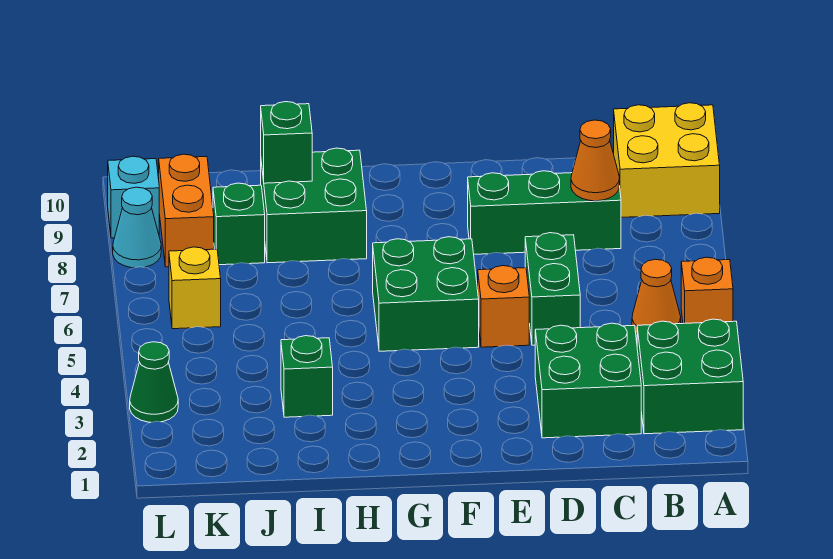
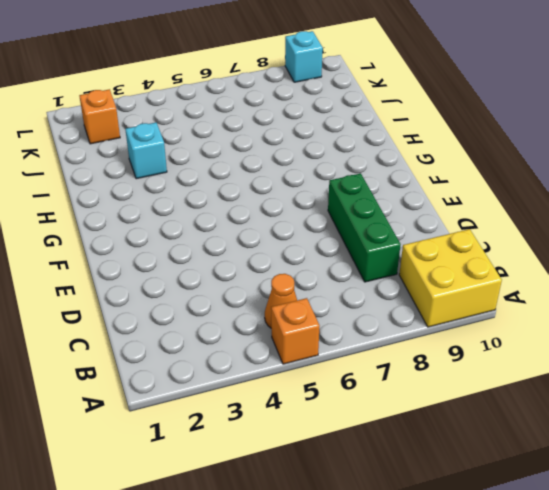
cyan brick I3 level 1 -> green brick I3 level 1
orange brick K2 level 1 -> orange brick E5 level 1
none -> green brick A2:B3 level 1
none -> green brick C2:D3 level 1
none -> green brick D5:D6 level 1

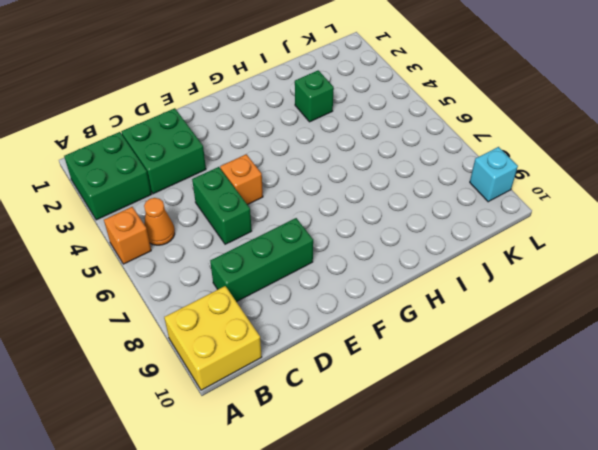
none -> green brick F5:G6 level 1
none -> green brick H8:I9 level 1
none -> green brick J8 level 1

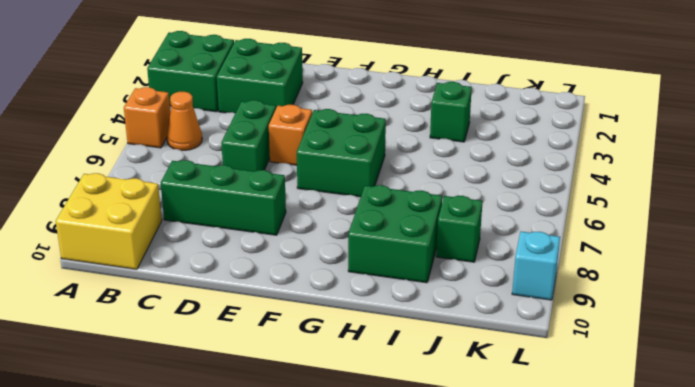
none -> yellow brick K6 level 1
none -> orange brick K8:K9 level 1
none -> green cone L3 level 1

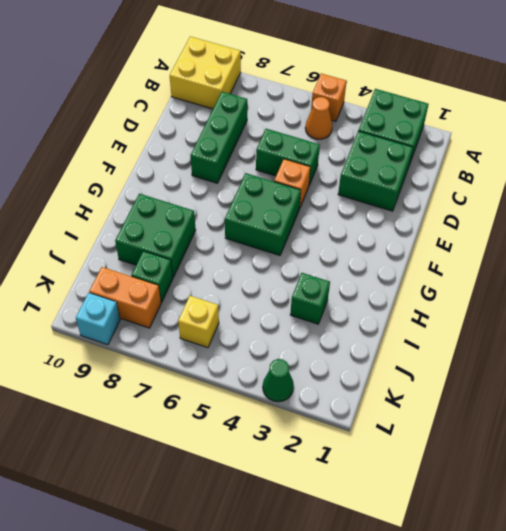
none -> cyan cone L8 level 1
none -> orange cone C8 level 2
none -> green brick I9 level 2

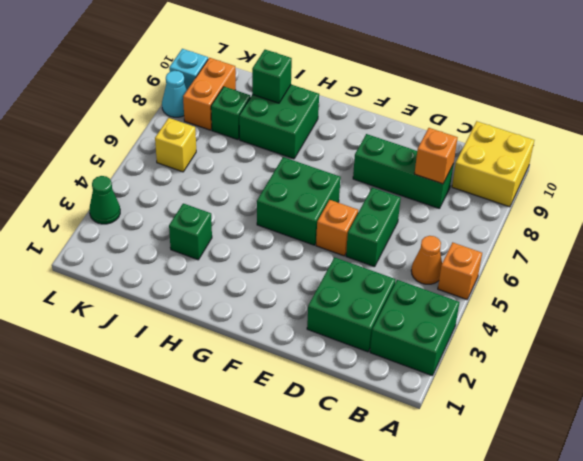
orange brick C8 level 2 -> orange cone C8 level 2

